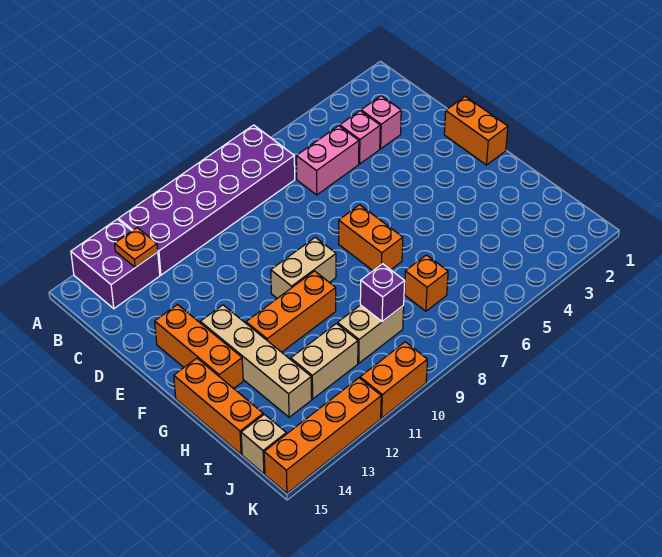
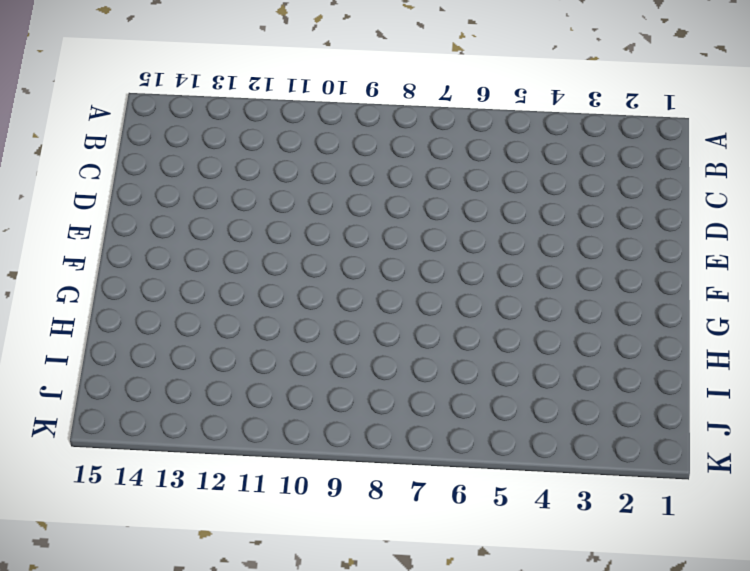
none -> purple brick A7:B12 level 1
none -> purple brick A13:B14 level 1
none -> pink brick C3 level 1

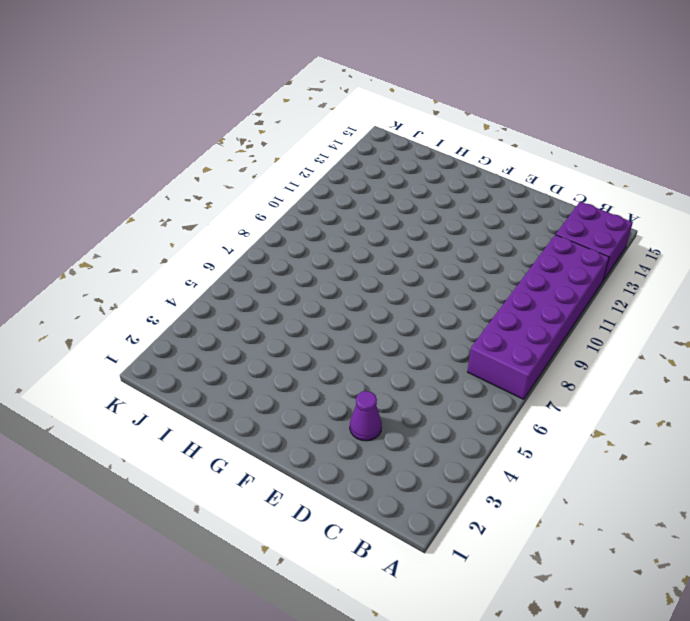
purple cone D3 level 1 -> none
none -> pink brick C3 level 1
none -> pink brick C4 level 1
none -> pink brick C5:C6 level 1

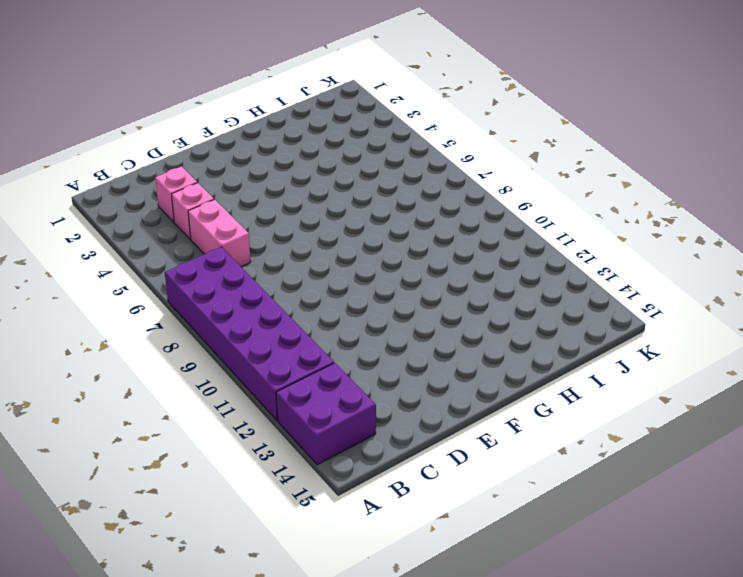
none -> orange brick E1:F1 level 1
none -> orange brick E14:G14 level 1
none -> orange brick F7:G7 level 1

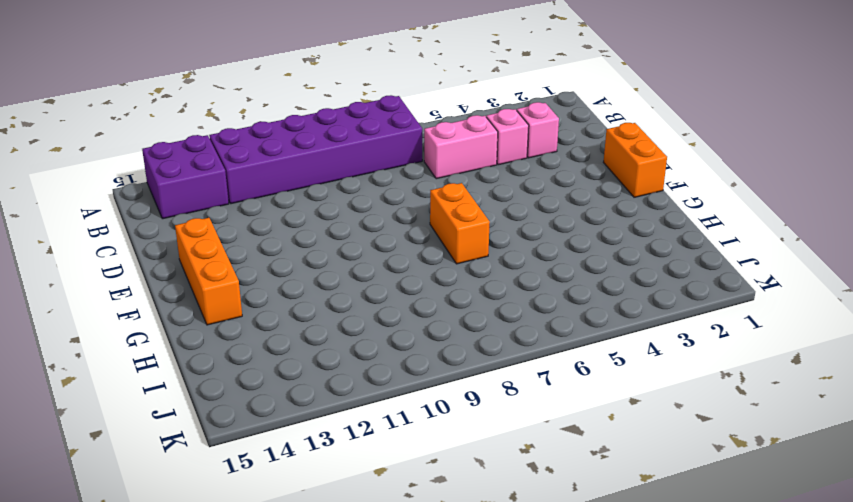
none -> tan brick F9:F10 level 1
none -> tan brick F13:I13 level 1
none -> orange brick G10:G12 level 1

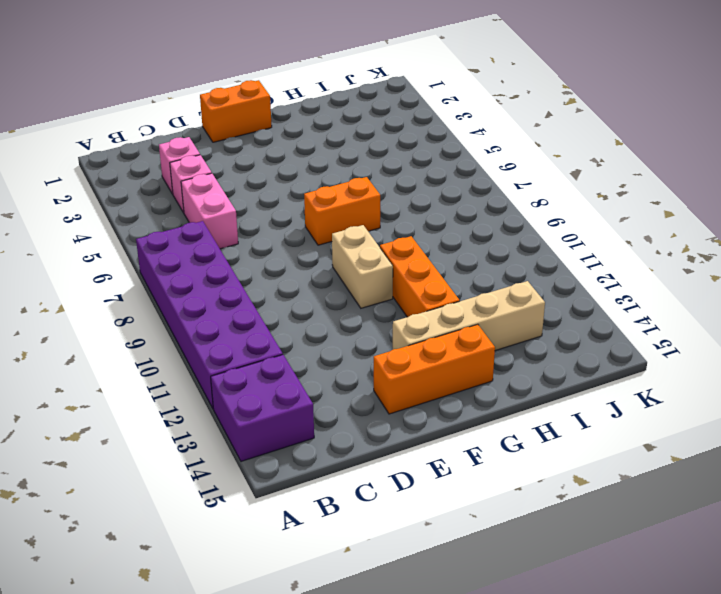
none -> orange brick G15:I15 level 1
none -> orange brick I7 level 1
none -> tan brick I9:I10 level 1

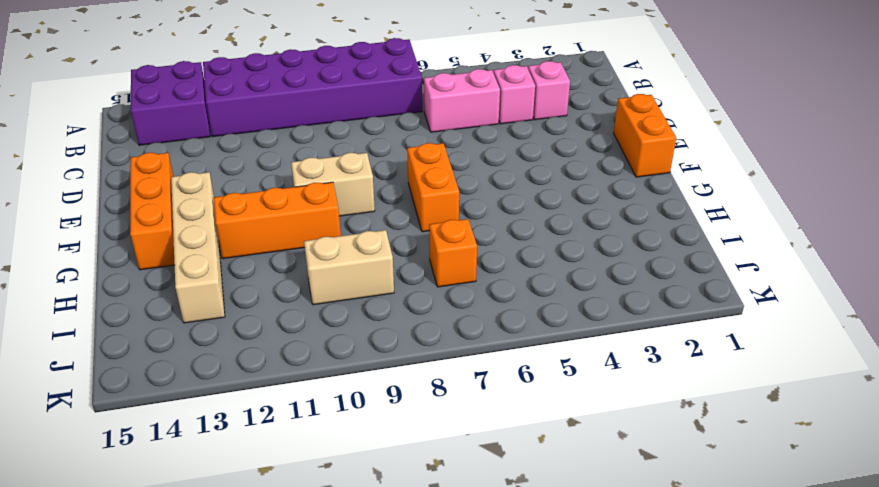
none -> orange brick G15:I15 level 1
none -> tan brick I11:I12 level 1
none -> tan brick J15 level 1

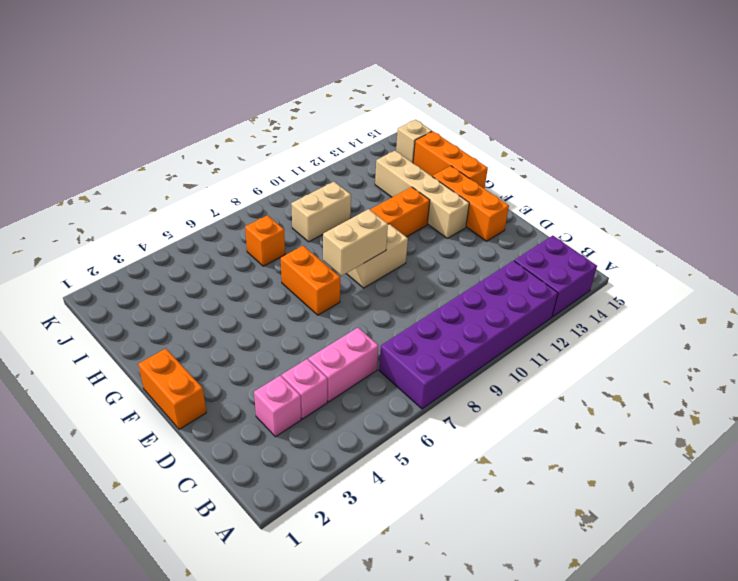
tan brick F8:F9 level 2 -> tan brick I11:I12 level 1
none -> orange brick K10:K11 level 1
none -> orange brick K12:K15 level 1
none -> orange plate B13 level 2

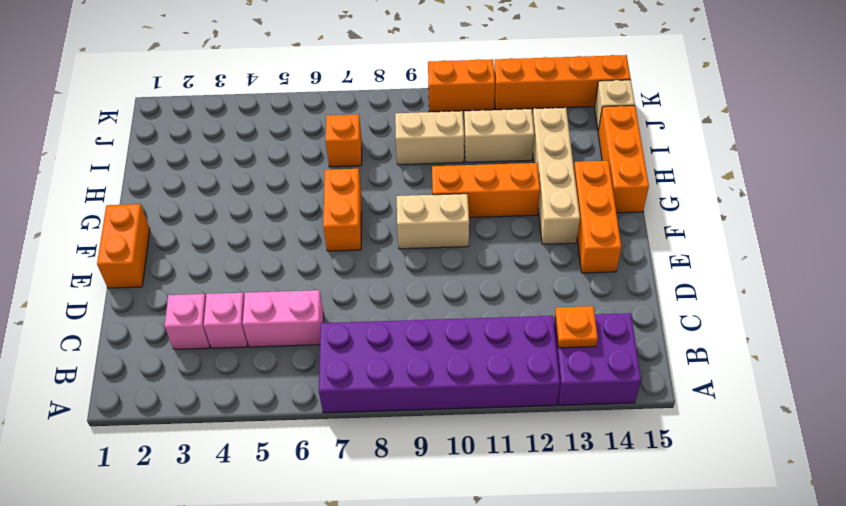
none -> purple brick I9 level 2

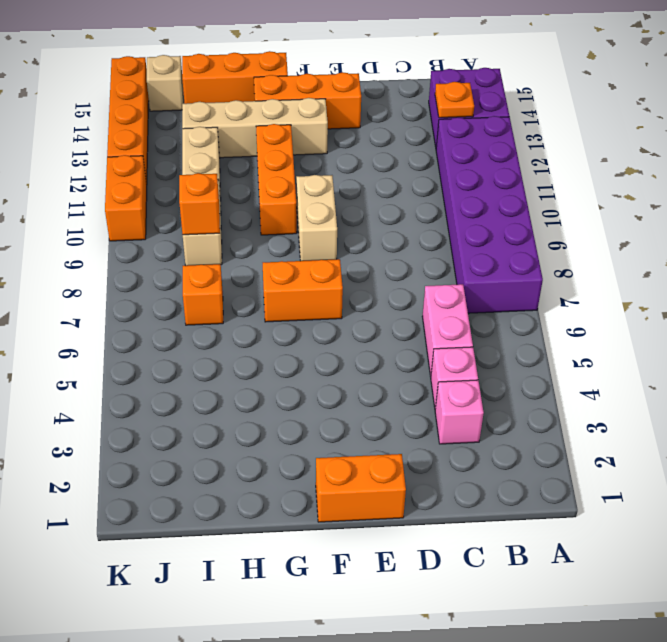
orange brick I9 level 2 -> purple brick I9 level 2

